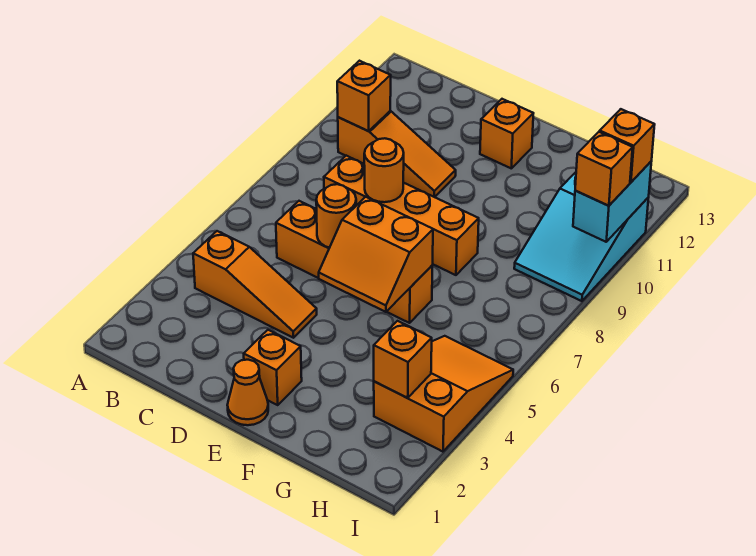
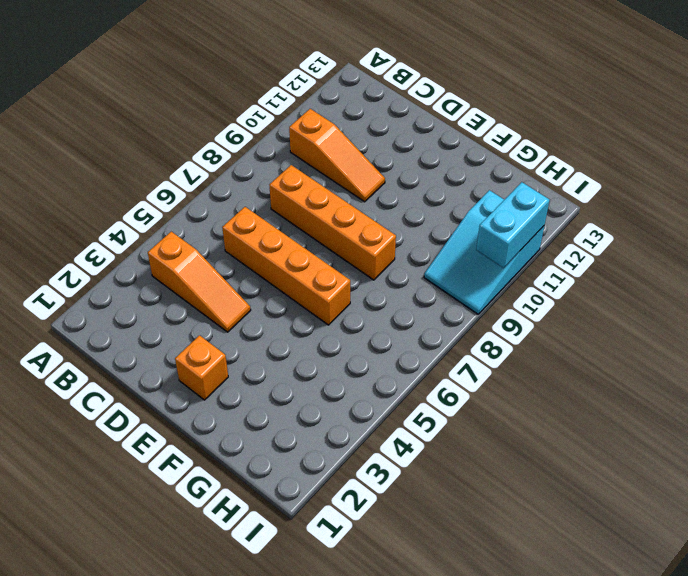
none -> orange cone E1 level 1
none -> orange brick E12 level 1
none -> orange slope H3:I5 level 1 top 3

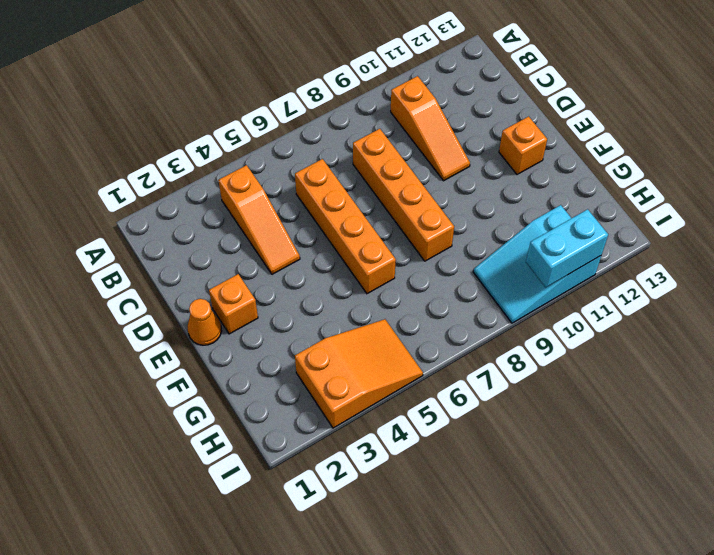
none -> orange brick B10 level 2
none -> orange round brick D6 level 2
none -> orange round brick D8 level 2

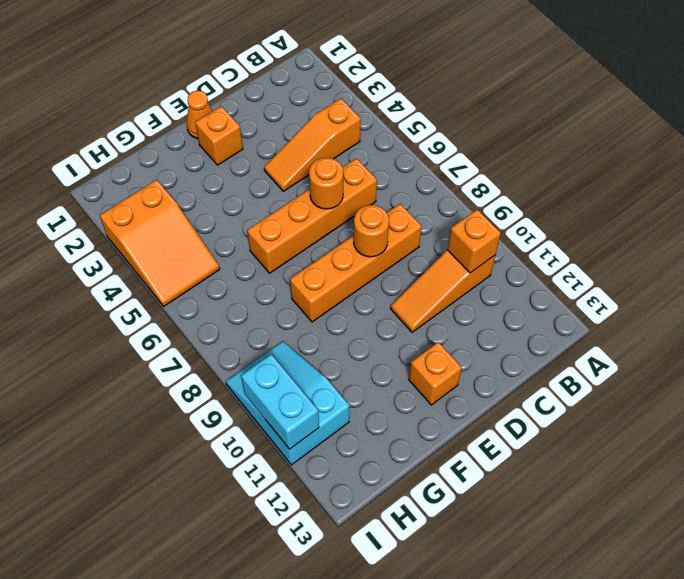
none -> orange slope E5:F6 level 2 top 6
none -> orange brick H3 level 2
none -> orange brick I10 level 3

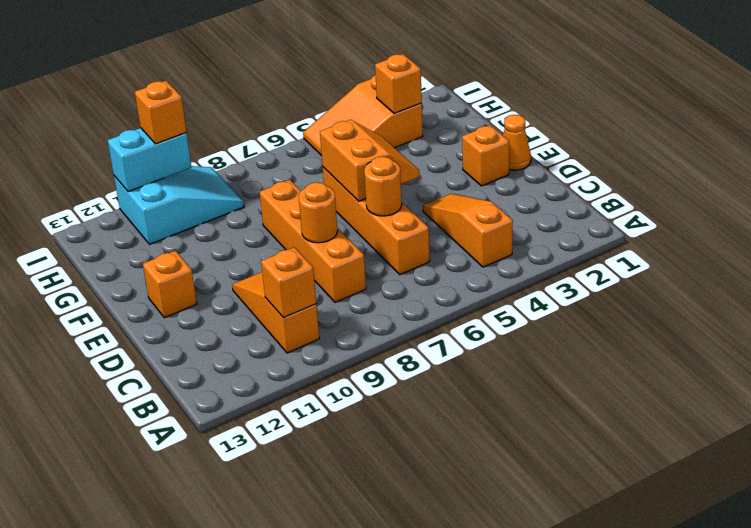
none -> orange brick I11 level 3

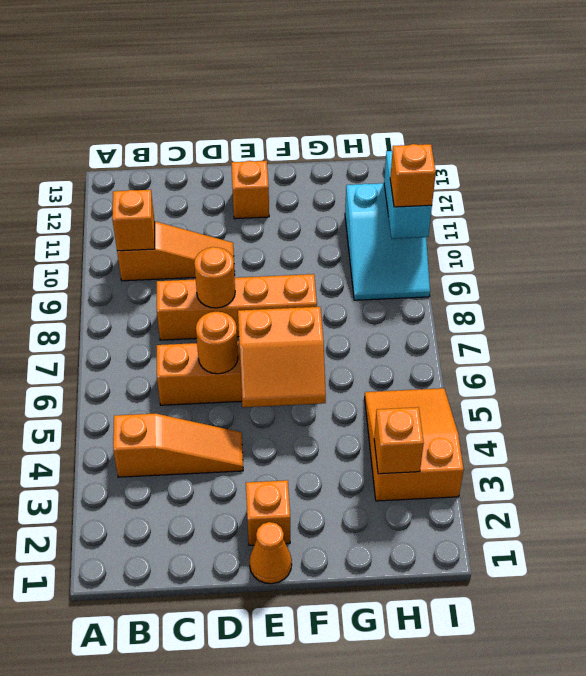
none -> orange brick I11 level 3

